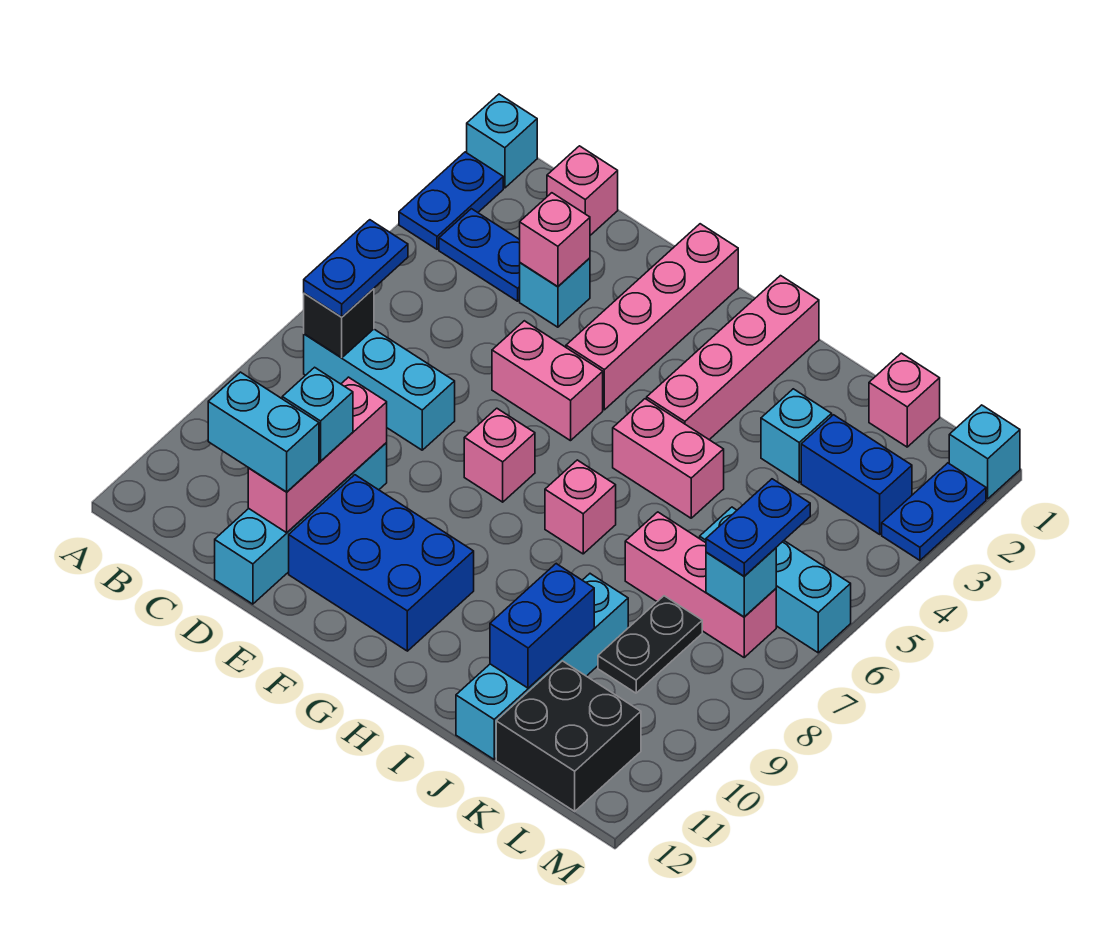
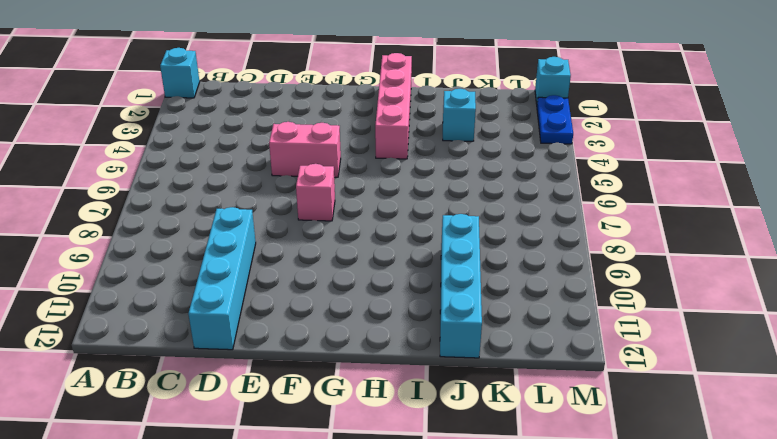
none -> blue plate A2:A3 level 1
none -> blue plate B3:C3 level 1
none -> cyan brick B7:D7 level 1
none -> pink brick C1 level 1

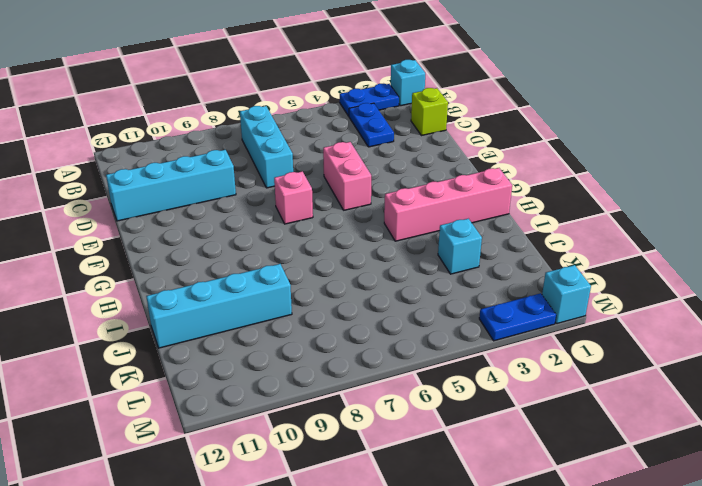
lime brick C1 level 1 -> pink brick C1 level 1
none -> cyan brick D3 level 1
none -> blue brick E10:G11 level 1
none -> pink brick F1:F4 level 1
none -> pink brick H5:I5 level 1

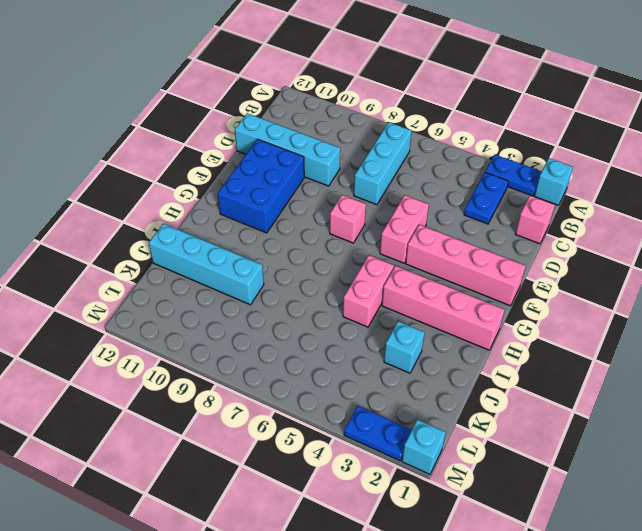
none -> cyan brick D3 level 1
none -> pink brick H7 level 1
none -> pink brick J7:L7 level 1
none -> pink brick K1 level 1

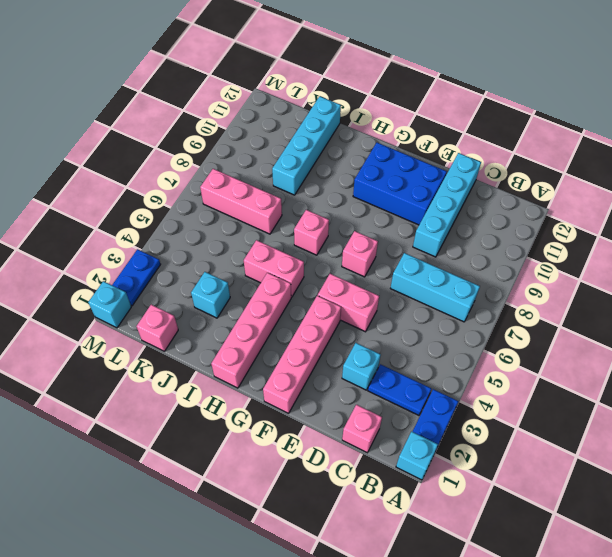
none -> blue brick K3:L3 level 1
none -> cyan brick K6:M6 level 1
none -> black plate K8:K9 level 1
none -> black brick K11:L12 level 1

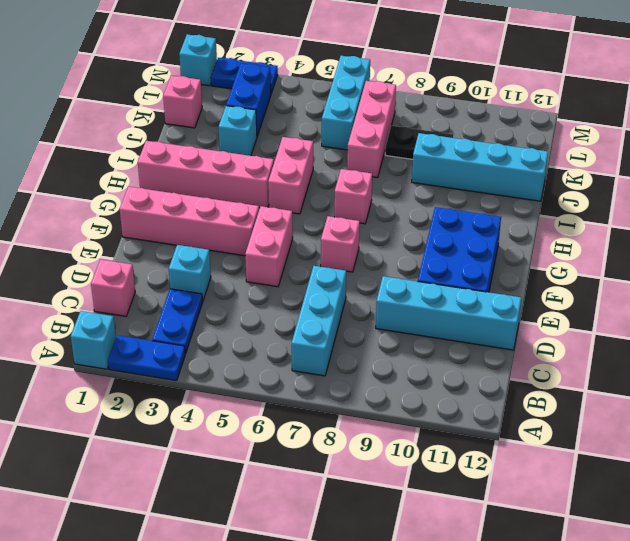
none -> black brick K11:L12 level 1
none -> black brick B7 level 2
none -> pink brick D3 level 2
none -> pink brick D9:D11 level 2

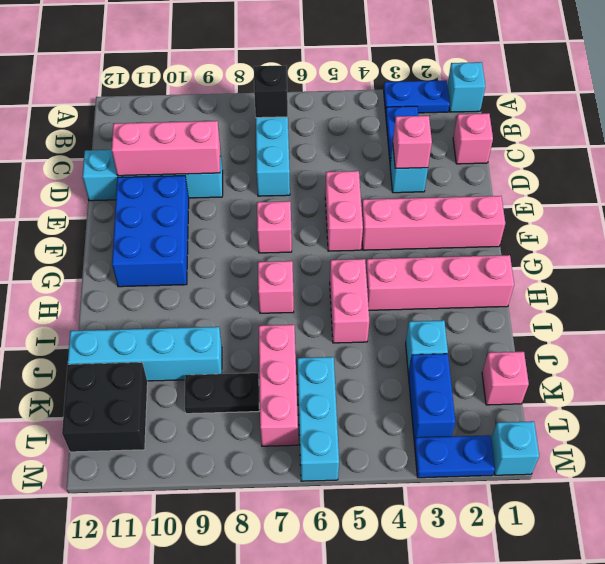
none -> blue brick J10:J11 level 2
none -> cyan brick L7 level 2
none -> blue plate B6:B7 level 3
none -> cyan brick C11:D11 level 3

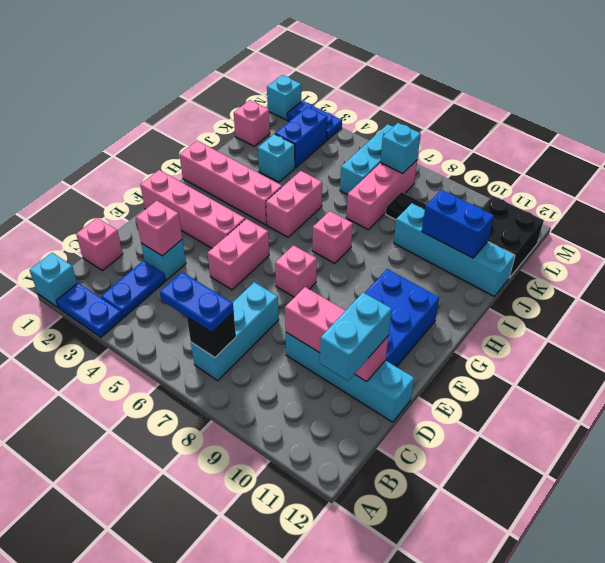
none -> cyan brick D10 level 3
none -> blue plate L6:L7 level 3

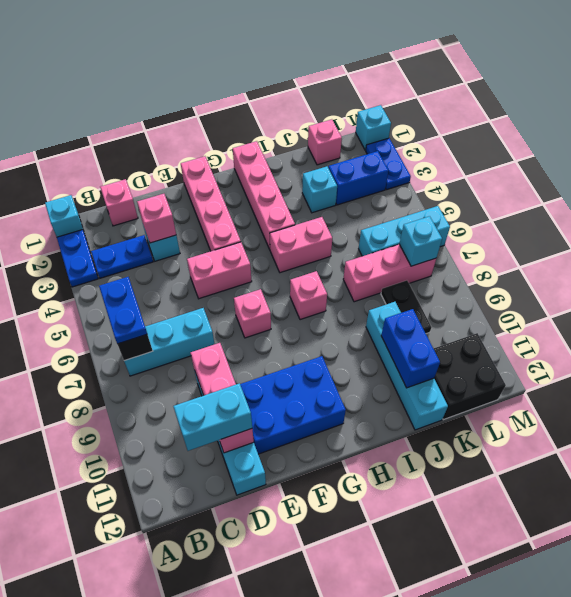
none -> cyan brick D10 level 3
none -> blue plate L6:L7 level 3

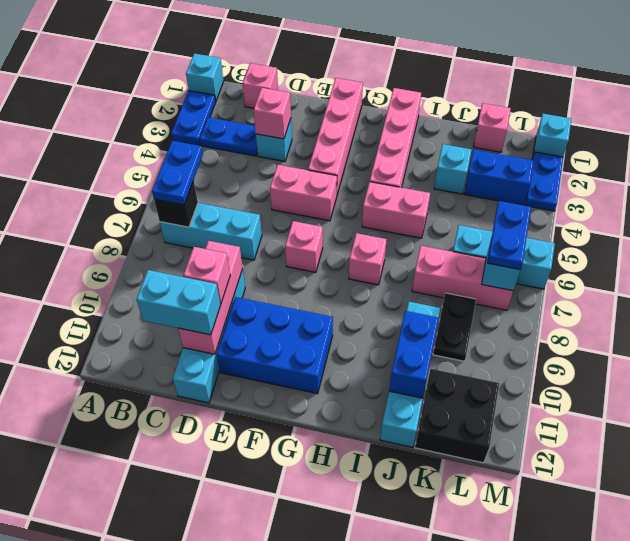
pink brick D10 level 3 -> cyan brick D10 level 3

